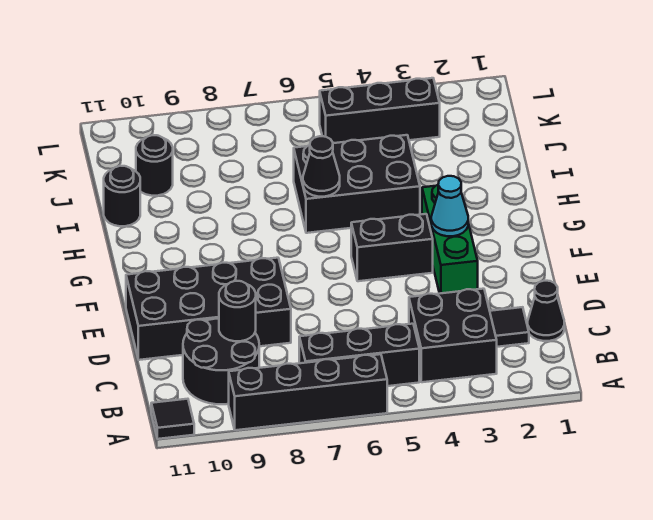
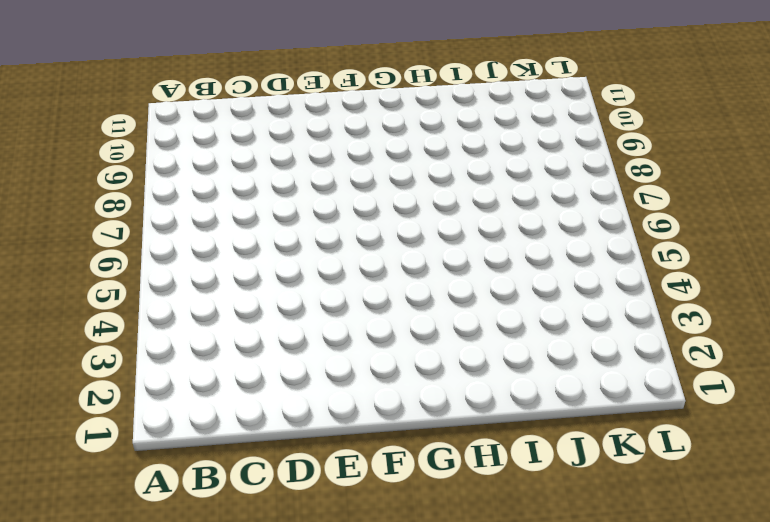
none -> black brick A6:A9 level 1
none -> black tile A11 level 1
none -> black brick B3:C4 level 1

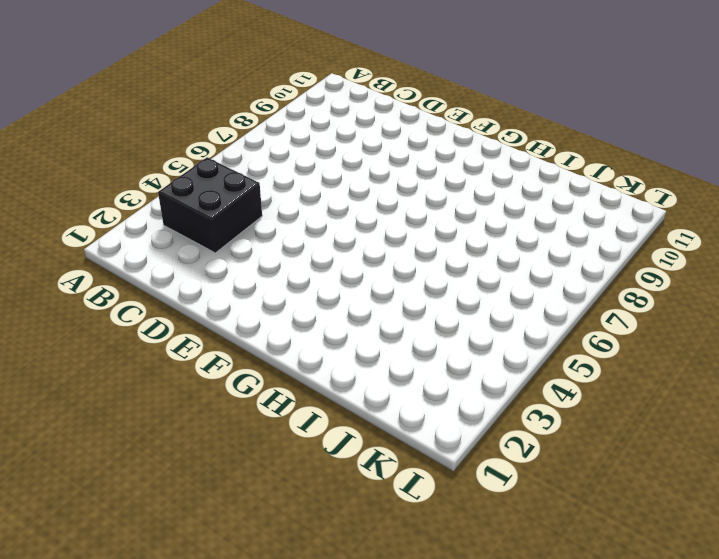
none -> black brick A6:A9 level 1
none -> black tile A11 level 1
none -> black brick B5:B7 level 1

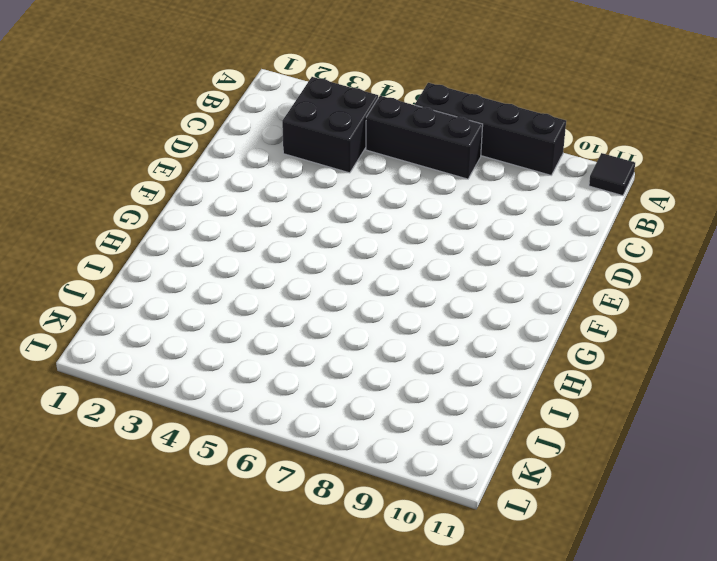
none -> black round brick B9:C10 level 1
none -> black cone C1 level 1
none -> black tile C2 level 1

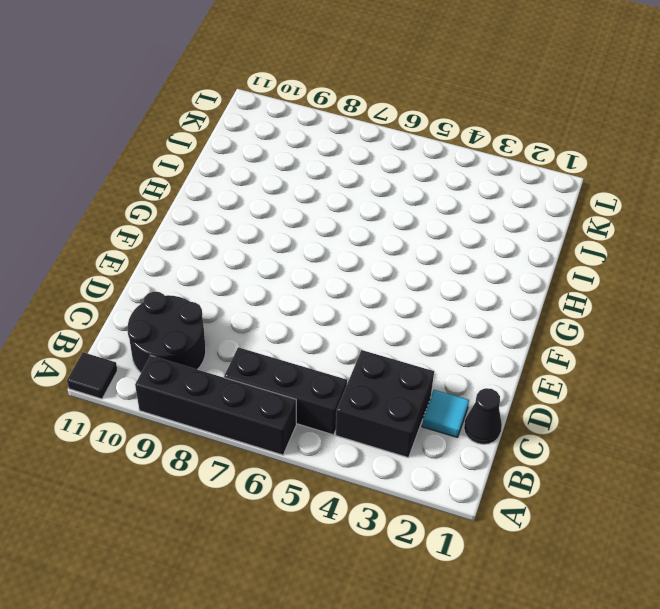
cyan tile C2 level 1 -> black tile C2 level 1
none -> black brick D8:E11 level 1
none -> green brick E3:G3 level 1
none -> black brick F4:F5 level 1

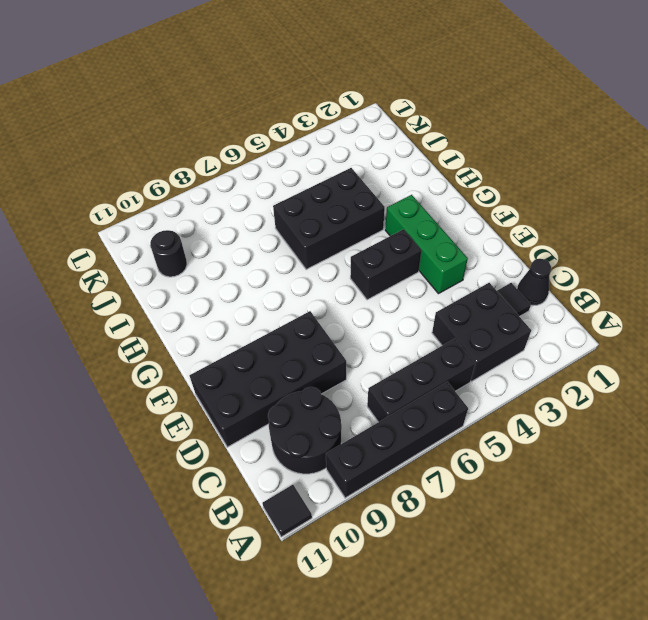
none -> black round brick I11 level 1
none -> black brick K3:K5 level 1
none -> black round brick C9 level 2

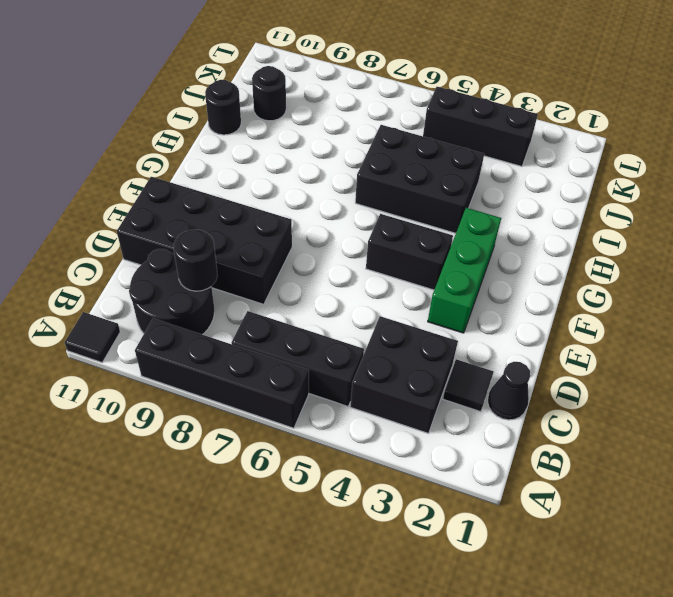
none -> cyan cone F3 level 2
none -> black cone H6 level 2

